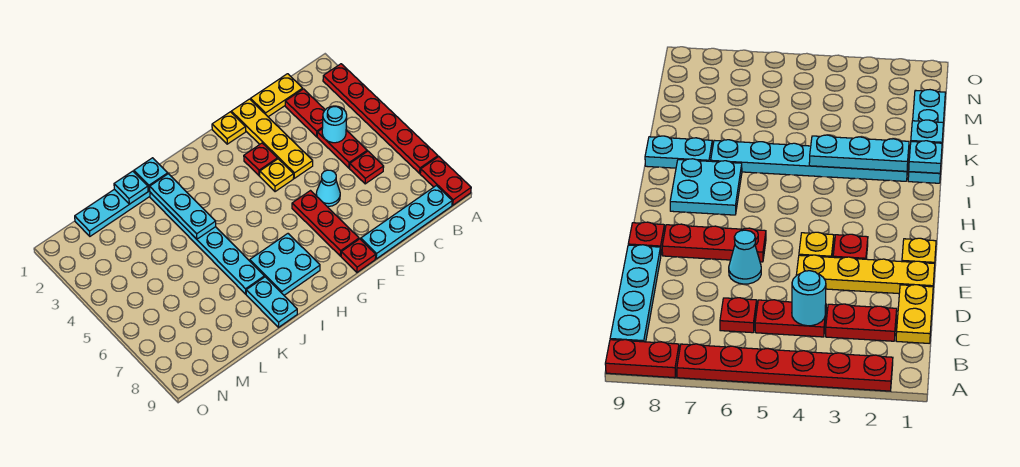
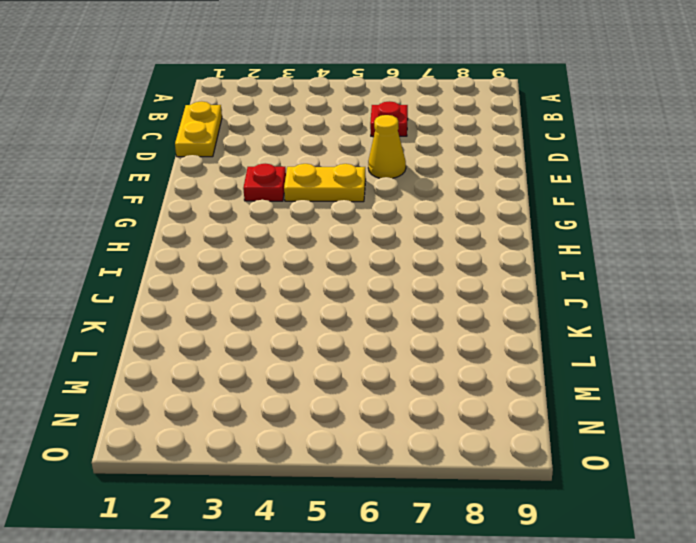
yellow cone E6 level 1 -> cyan cone E6 level 1
yellow plate F4:F5 level 1 -> yellow plate F4 level 1
none -> red plate A2:A7 level 1
none -> red plate A8:A9 level 1
none -> cyan plate B9:E9 level 1

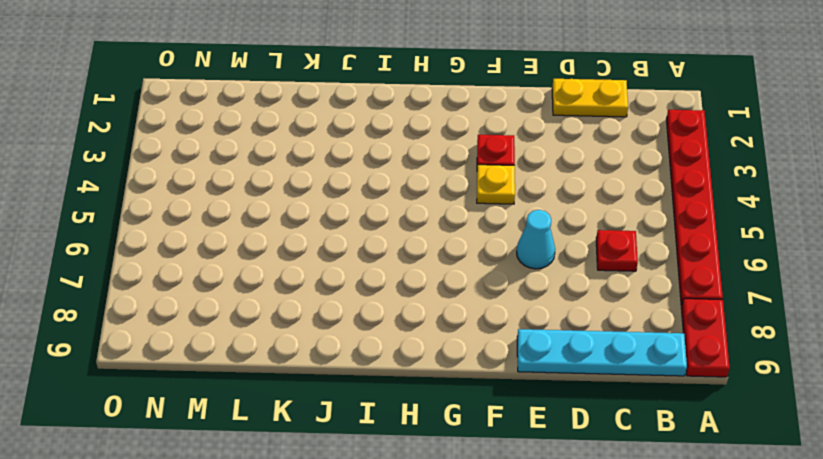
none -> red plate C2:C3 level 1
none -> red plate C4:C5 level 1
none -> yellow plate E1:E4 level 1

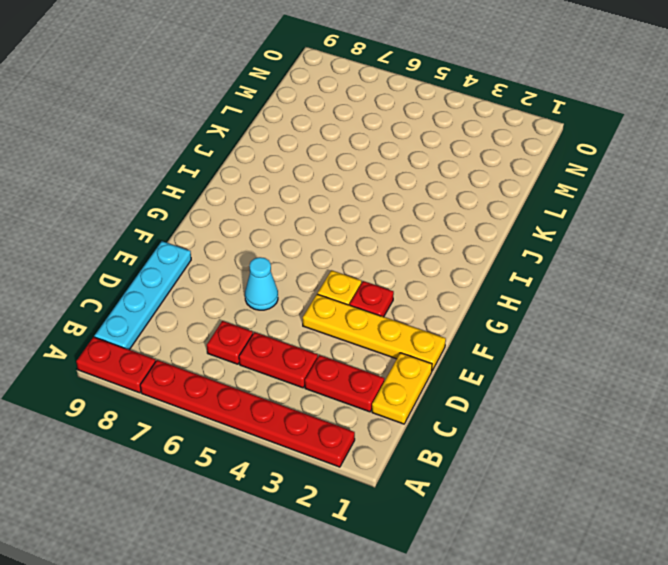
none -> yellow plate F1 level 1
none -> red plate F6:F8 level 1
none -> red plate F9 level 1

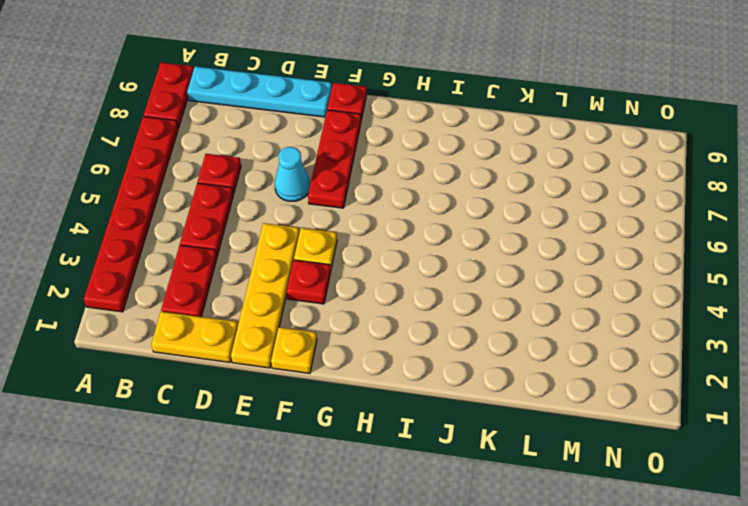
none -> cyan plate H7:I8 level 1
none -> cyan plate J1:M1 level 1
none -> cyan plate J2:J7 level 1

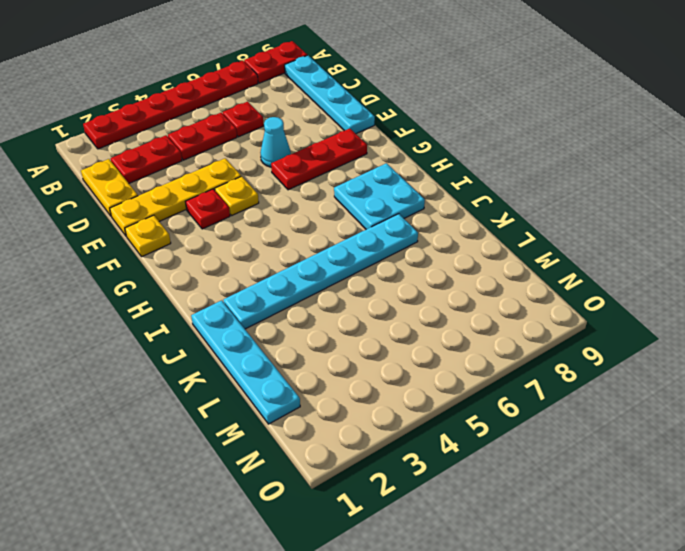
none -> red plate F9 level 1
none -> cyan plate J8:J9 level 1
none -> cyan round brick C4 level 2

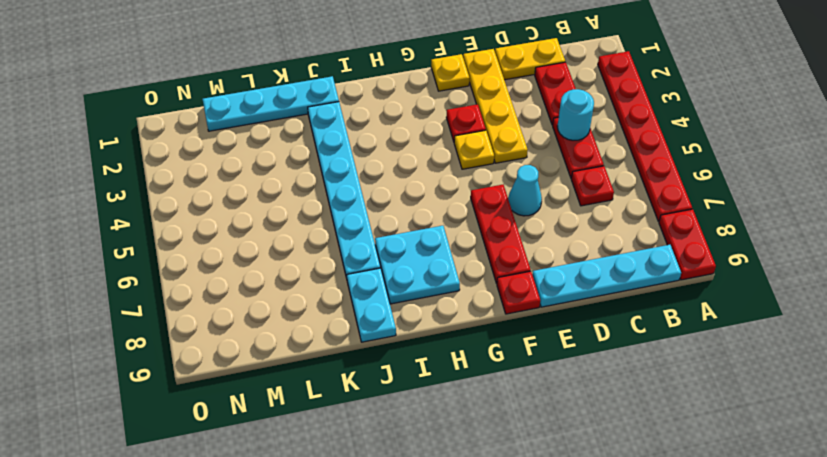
none -> cyan plate J1 level 2
none -> cyan plate J2:J4 level 2
none -> cyan plate K1 level 2

